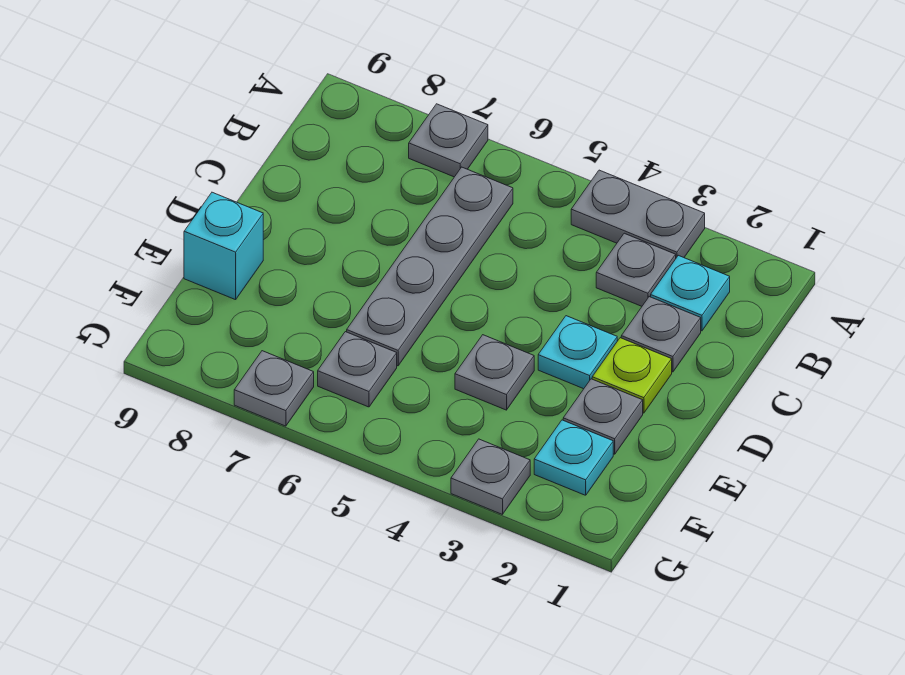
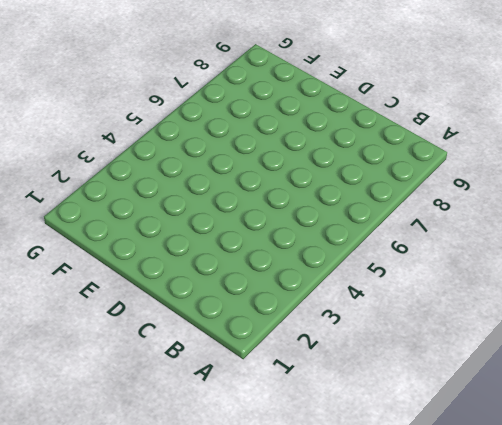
none -> grey plate A3:A4 level 1
none -> grey plate A7 level 1
none -> cyan plate B2 level 1

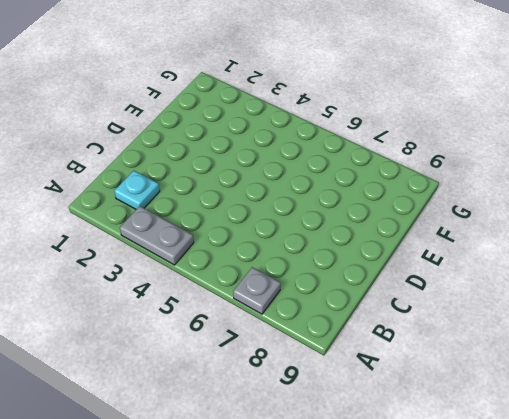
none -> grey plate B3 level 1
none -> grey plate B6:E6 level 1
none -> grey plate C2 level 1

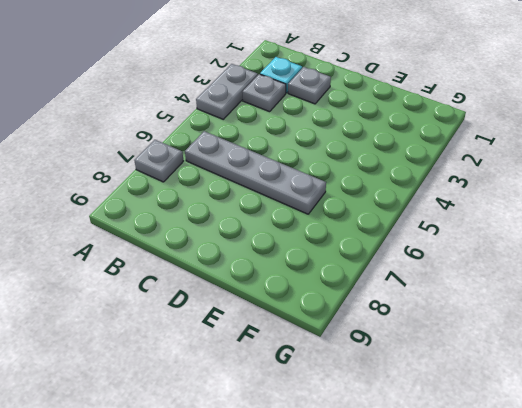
none -> lime plate D2 level 1
none -> cyan plate D3 level 1
none -> grey plate E2 level 1

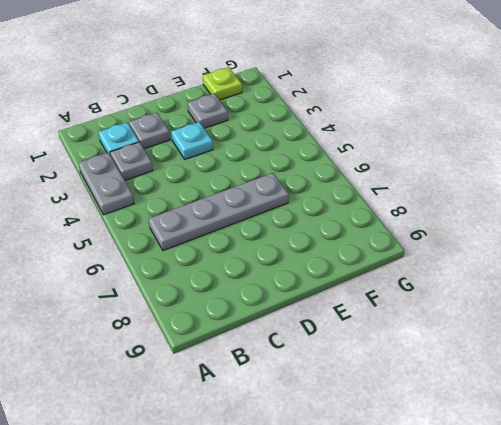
lime plate F1 level 1 -> lime plate D2 level 1
none -> grey plate A7 level 1
none -> grey plate E4 level 1
none -> cyan brick E9 level 1

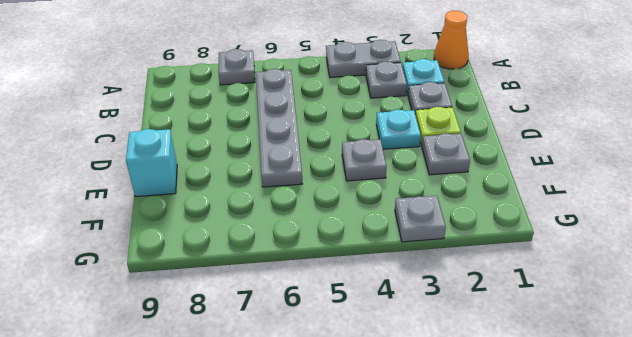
orange cone A1 level 1 -> none
none -> cyan plate F2 level 1
none -> grey plate F6 level 1
none -> grey plate G7 level 1

